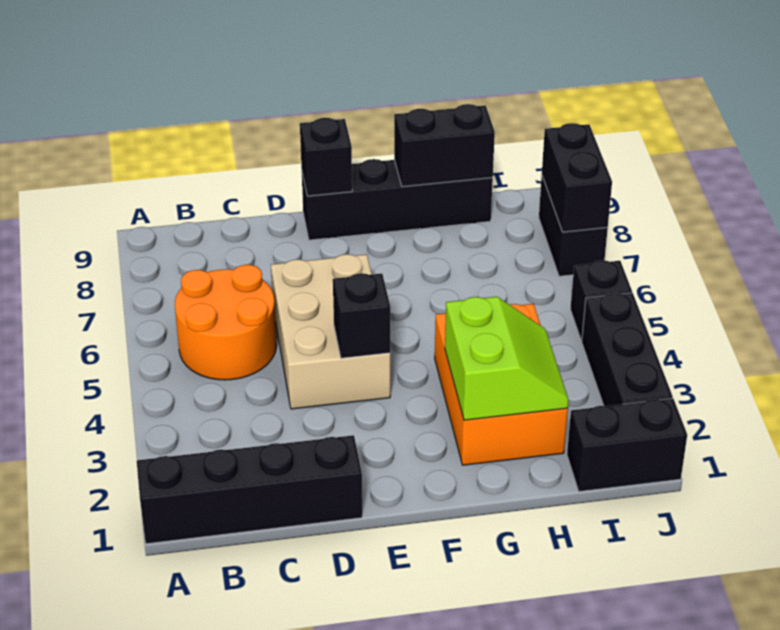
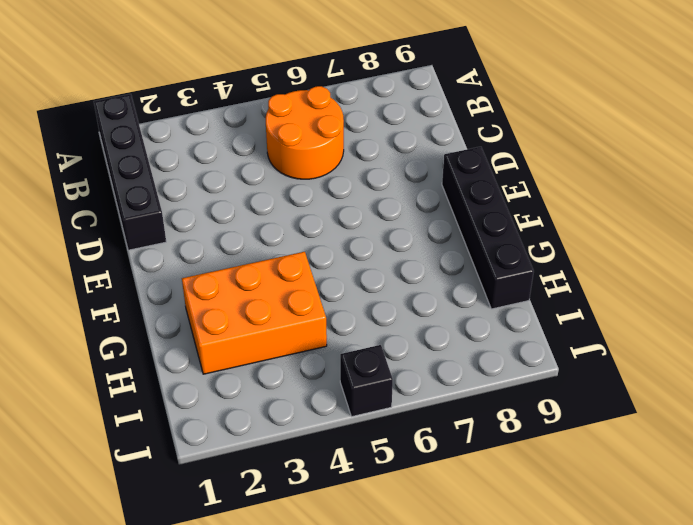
none -> tan brick D4:E6 level 1
none -> black brick I1:J1 level 1
none -> black brick J2:J4 level 1

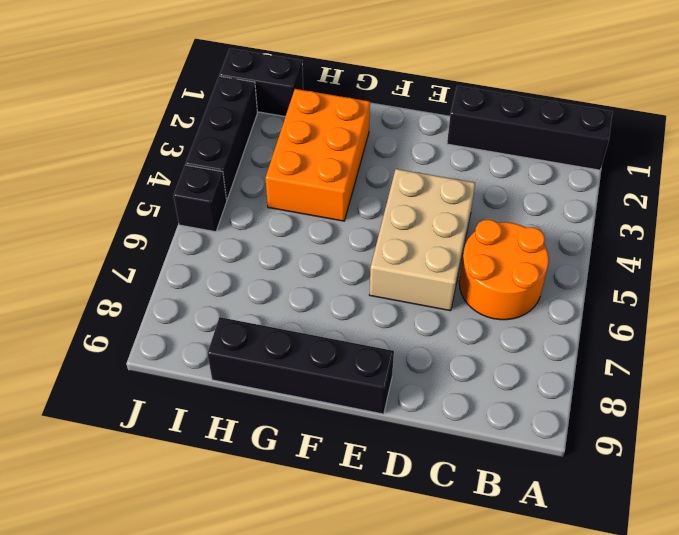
none -> black brick J7:J8 level 1
none -> black brick E4 level 2
none -> black brick E9 level 2

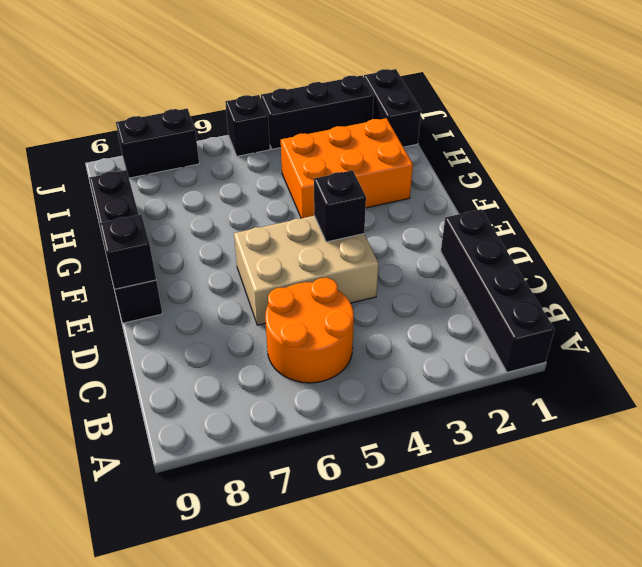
none -> lime slope G2:H3 level 2 top G
none -> black brick G9:H9 level 2
none -> black brick J7:J8 level 2

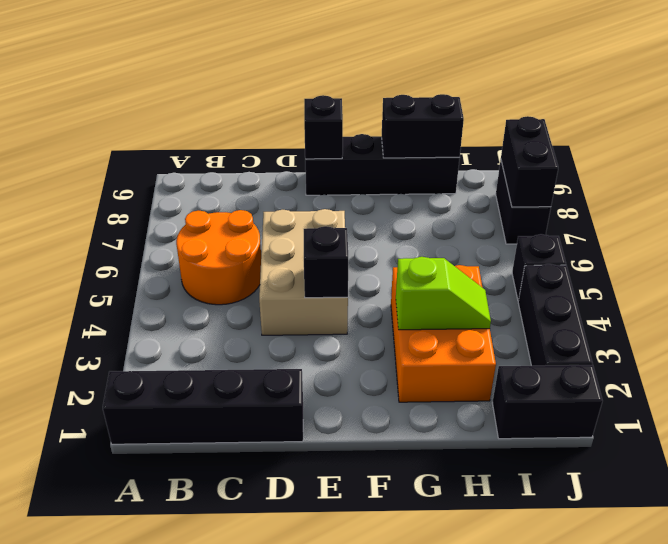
lime slope G3:H3 level 2 top G -> lime slope G2:H3 level 2 top G

